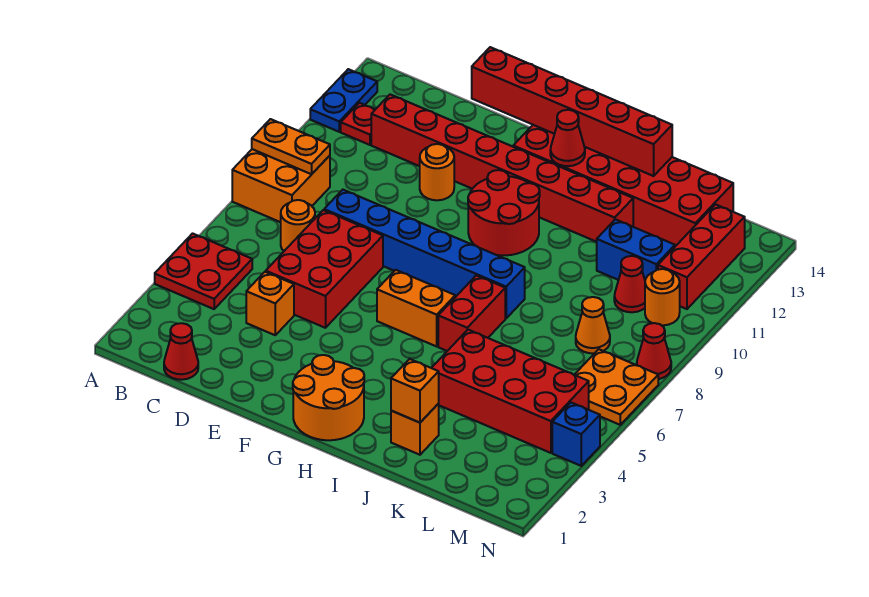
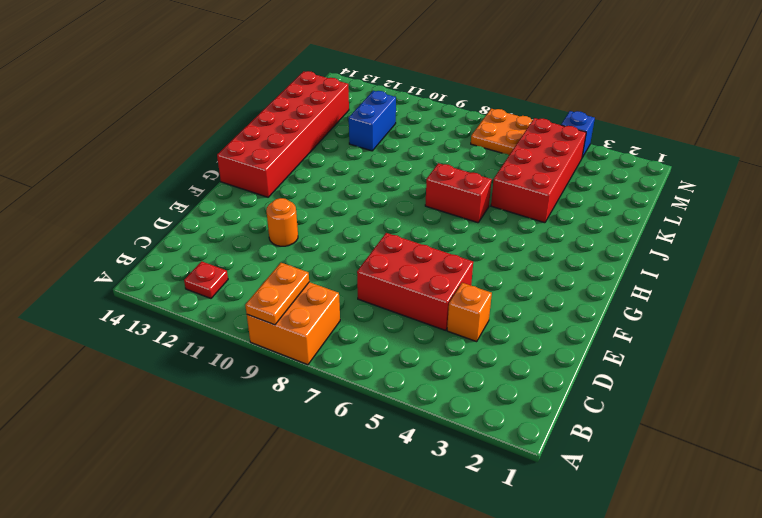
none -> red plate A4:B5 level 1
none -> blue plate A12:A13 level 1
none -> red cone C1 level 1
none -> orange round brick C7 level 1

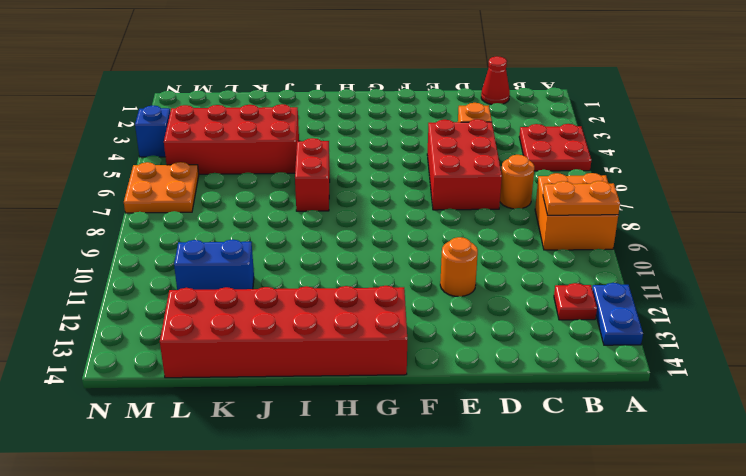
none -> red brick C12:J12 level 1
none -> blue brick D8:I8 level 1
none -> orange round brick G1:H2 level 1
none -> orange brick G6:H6 level 1

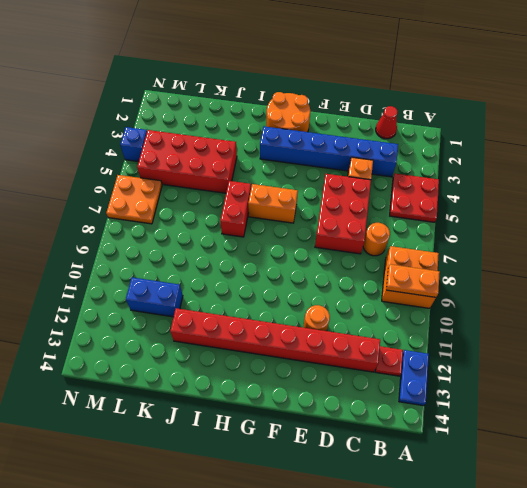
blue brick C3:H3 level 1 -> blue brick D8:I8 level 1
none -> red round brick G10:H11 level 1
none -> red brick G13:L14 level 1
none -> orange brick J2 level 1
none -> orange cone L8 level 1

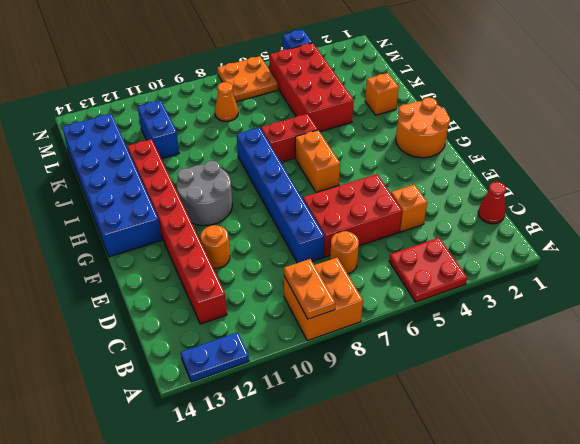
grey round brick G10:H11 level 1 -> red round brick G10:H11 level 1
blue brick G13:L14 level 1 -> red brick G13:L14 level 1
none -> red plate B12 level 1
none -> red cone L10 level 1
none -> orange round brick M10 level 1
none -> red brick M11:M13 level 1

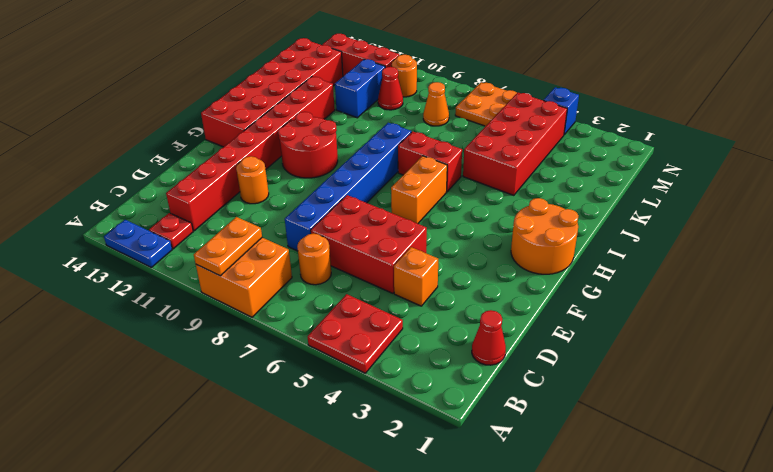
none -> orange brick J2 level 1
none -> red cone N8 level 1
none -> red brick E14:J14 level 2
none -> red cone H13 level 2

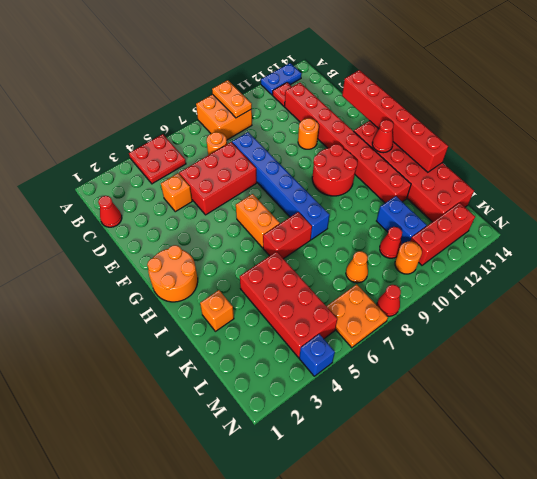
none -> orange brick J2 level 2

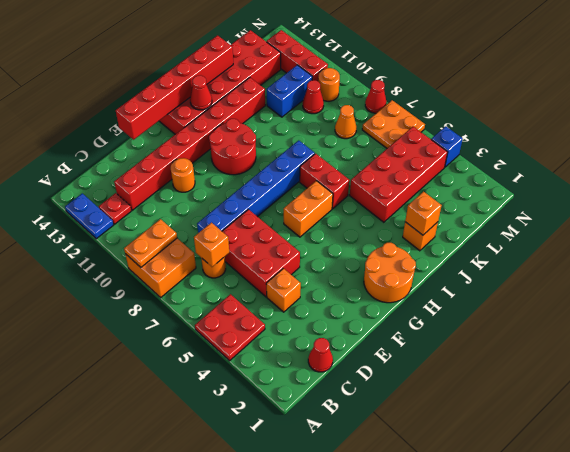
orange brick C7 level 2 -> none

